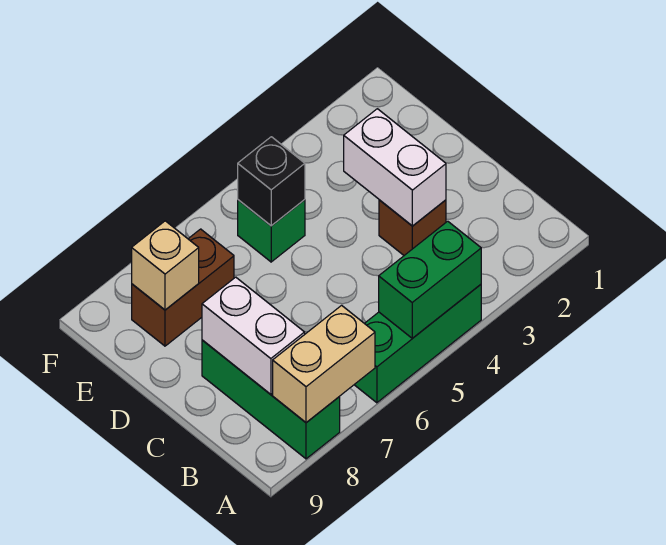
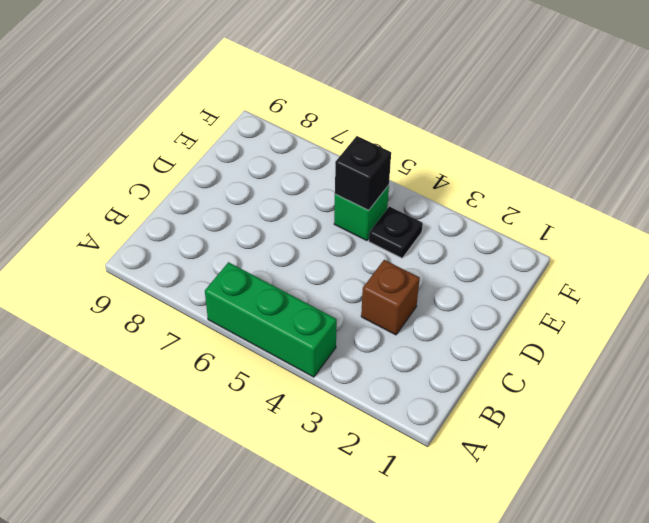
black plate E4 level 1 -> none
none -> green brick A8:C8 level 1
none -> brown brick E7:E8 level 1

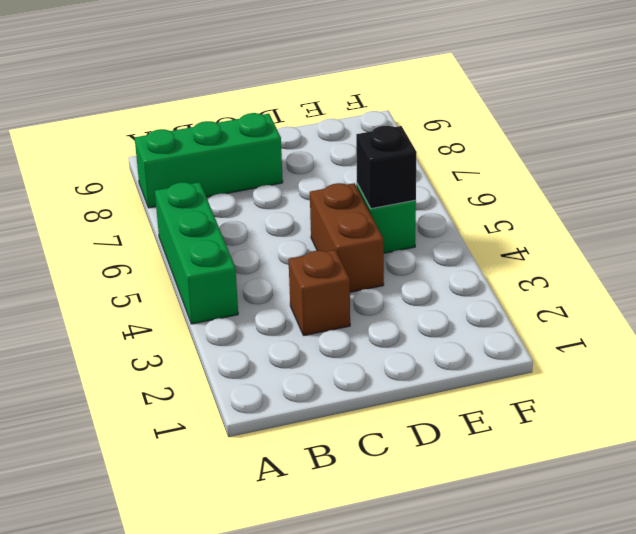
brown brick D4:D5 level 1 -> brown brick E7:E8 level 1
none -> green brick A4:A5 level 2
none -> tan brick A7:A8 level 2

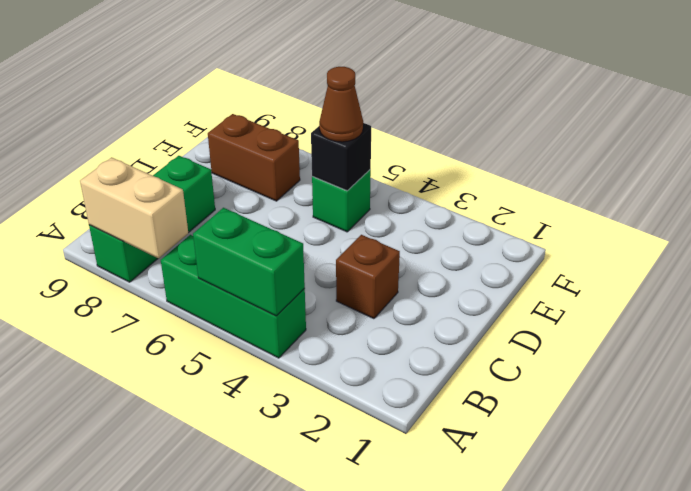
brown cone E5 level 3 -> none
none -> white brick B8:C8 level 2
none -> white brick C3:D3 level 2

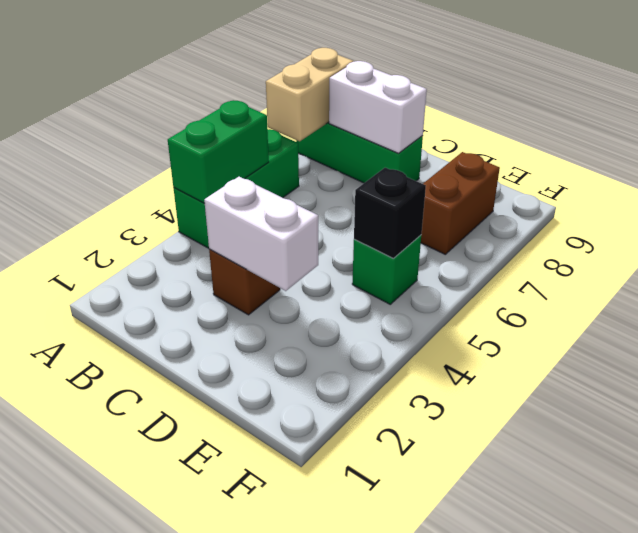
none -> tan brick E8 level 2

